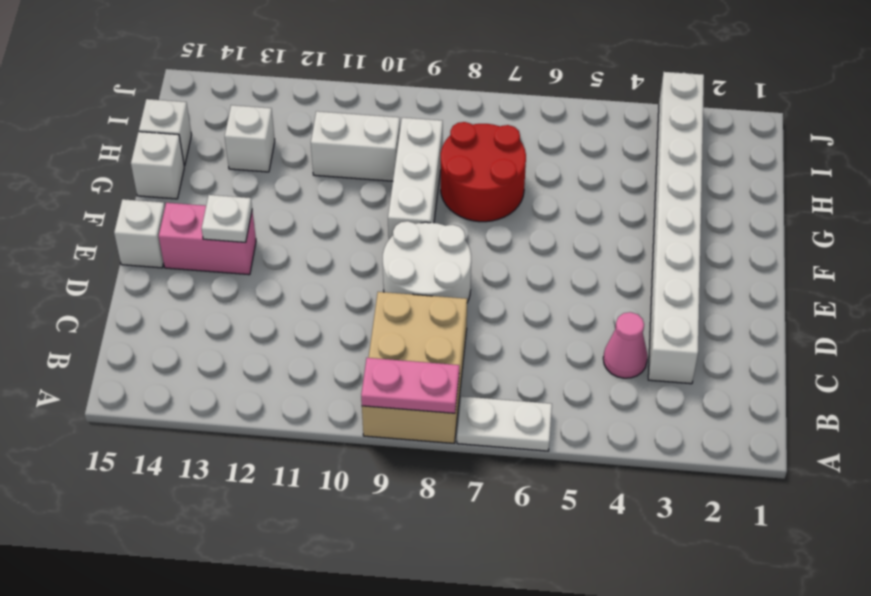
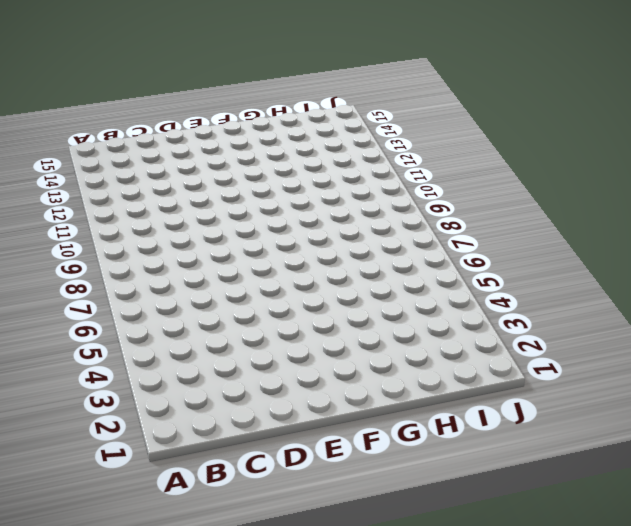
none -> white plate A6:A7 level 1
none -> tan brick A8:C9 level 1
none -> white brick C3:J3 level 1

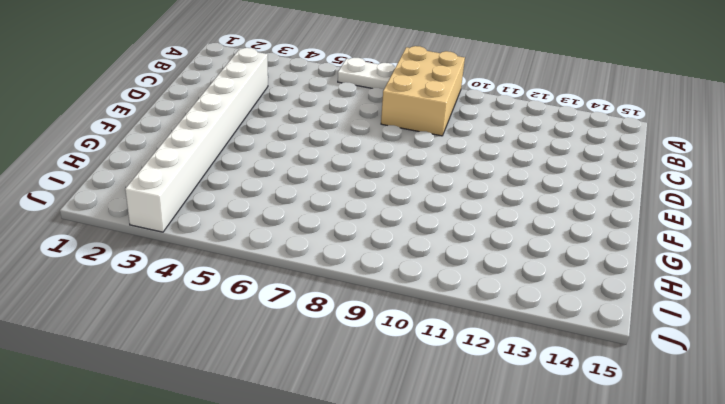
none -> pink cone C4 level 1
none -> white round brick D8:E9 level 1
none -> pink brick E13:E14 level 1

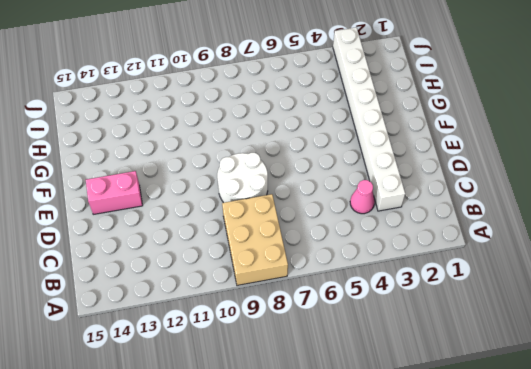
none -> white plate A6:A7 level 1
none -> white brick E15 level 1
none -> white brick F9:H9 level 1

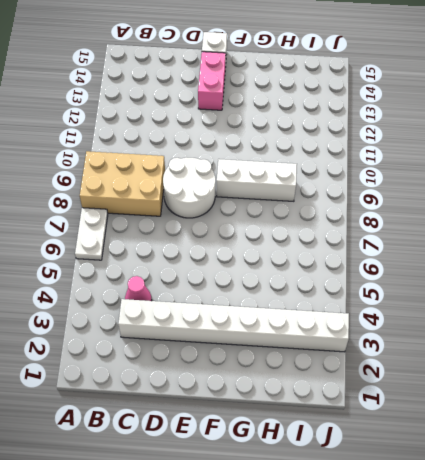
none -> red round brick G7:H8 level 1
none -> white brick G15 level 1
none -> white brick H10:H11 level 1

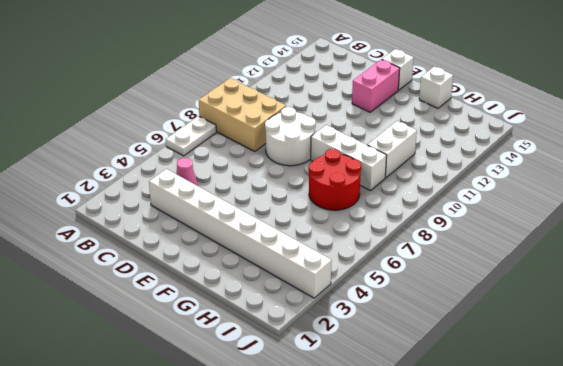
none -> white brick H13 level 1
none -> white brick H15 level 1
none -> pink plate A8:A9 level 2

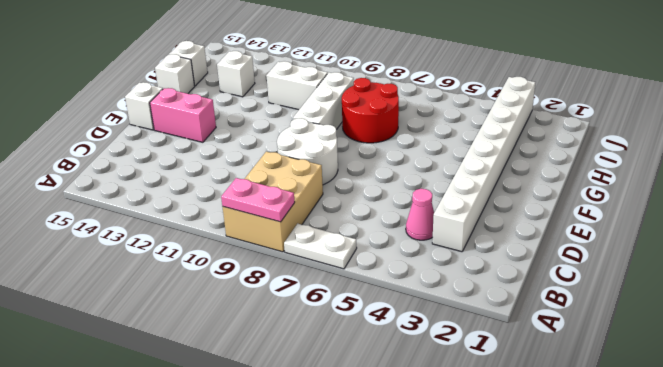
none -> white plate E13 level 2

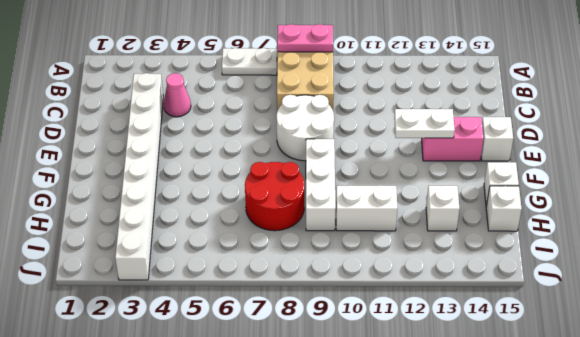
white plate E12:E13 level 2 -> white plate E13 level 2

